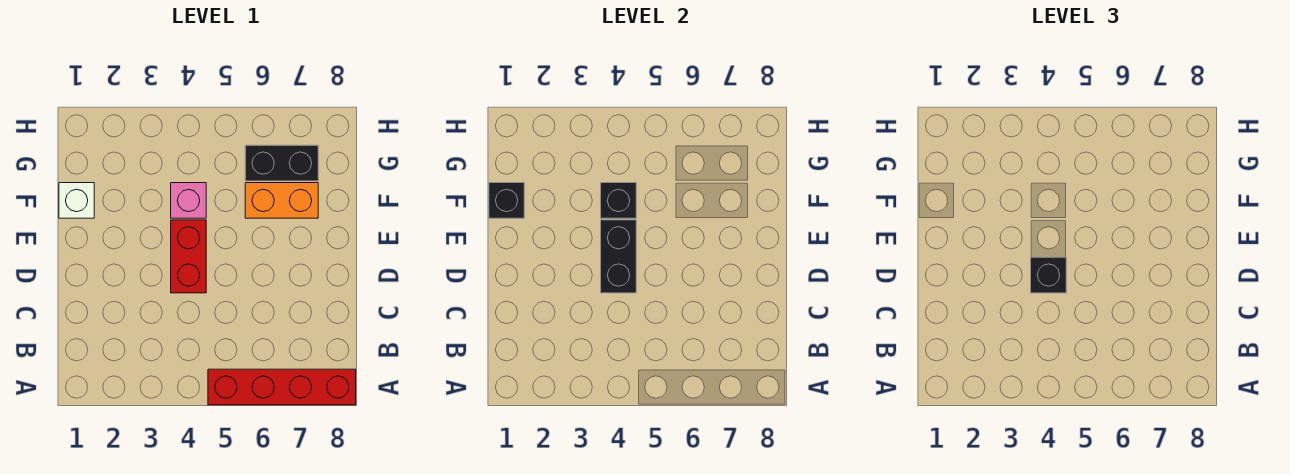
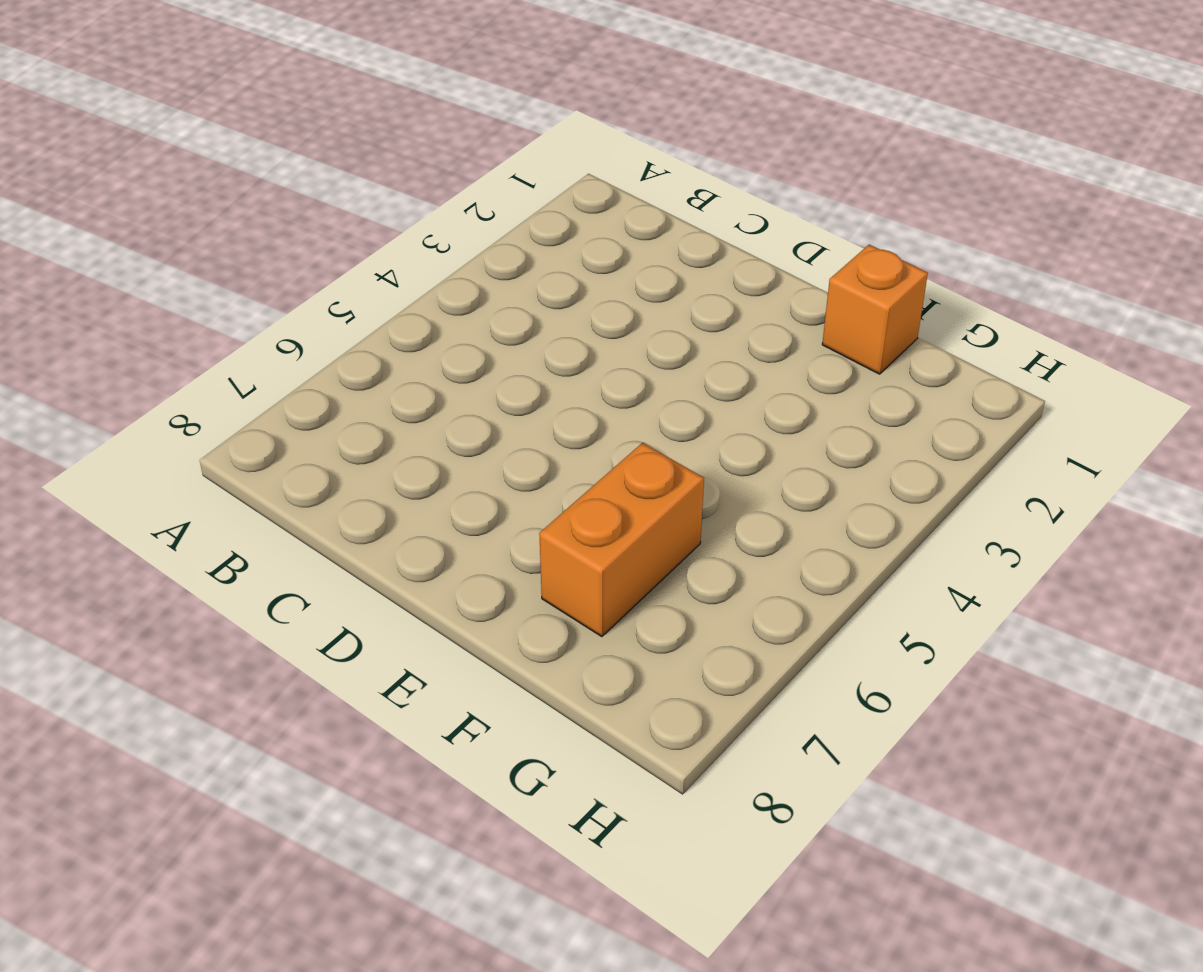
orange brick F1 level 1 -> white brick F1 level 1
none -> red brick A5:A8 level 1
none -> red brick D4:E4 level 1

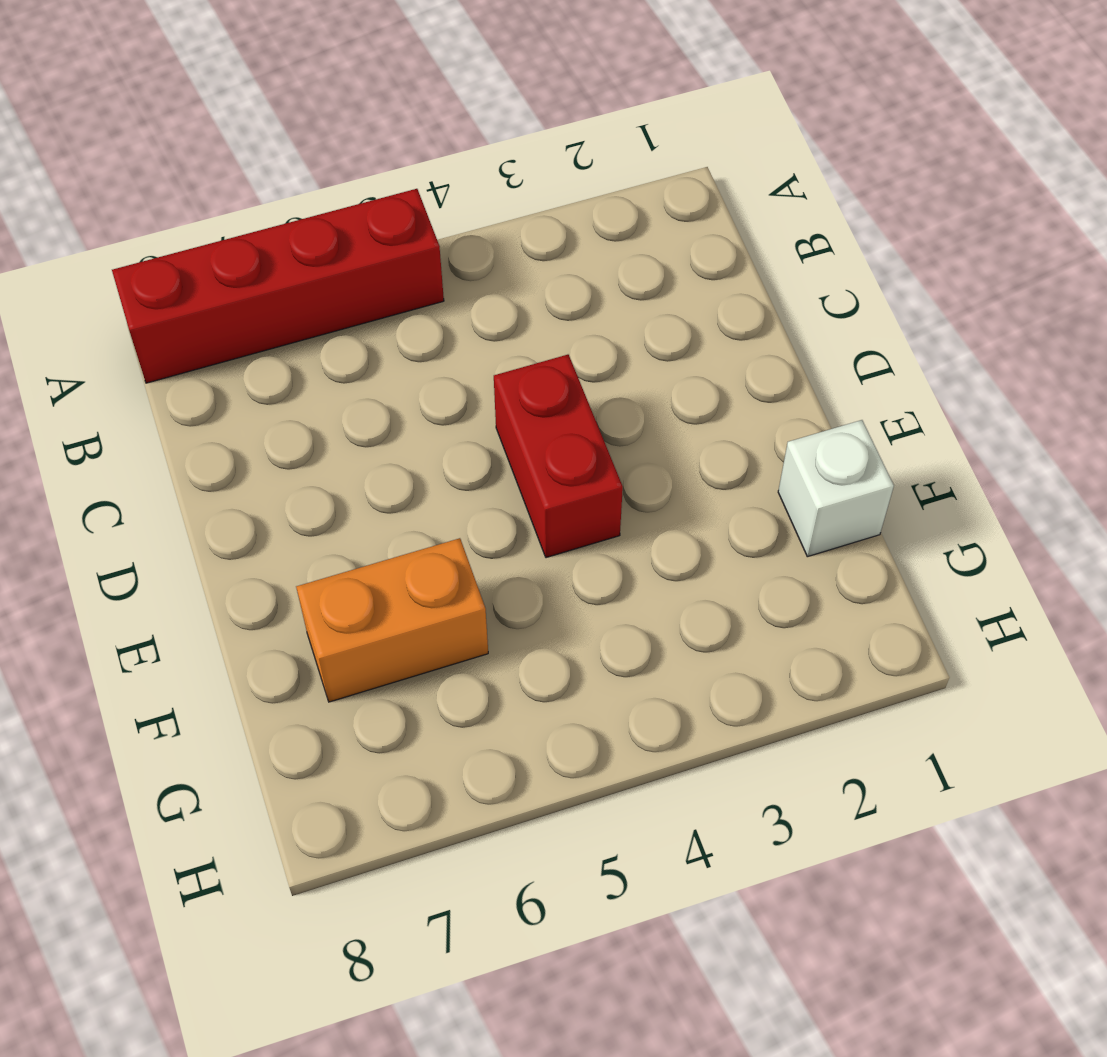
none -> pink brick F4 level 1
none -> black brick G6:G7 level 1

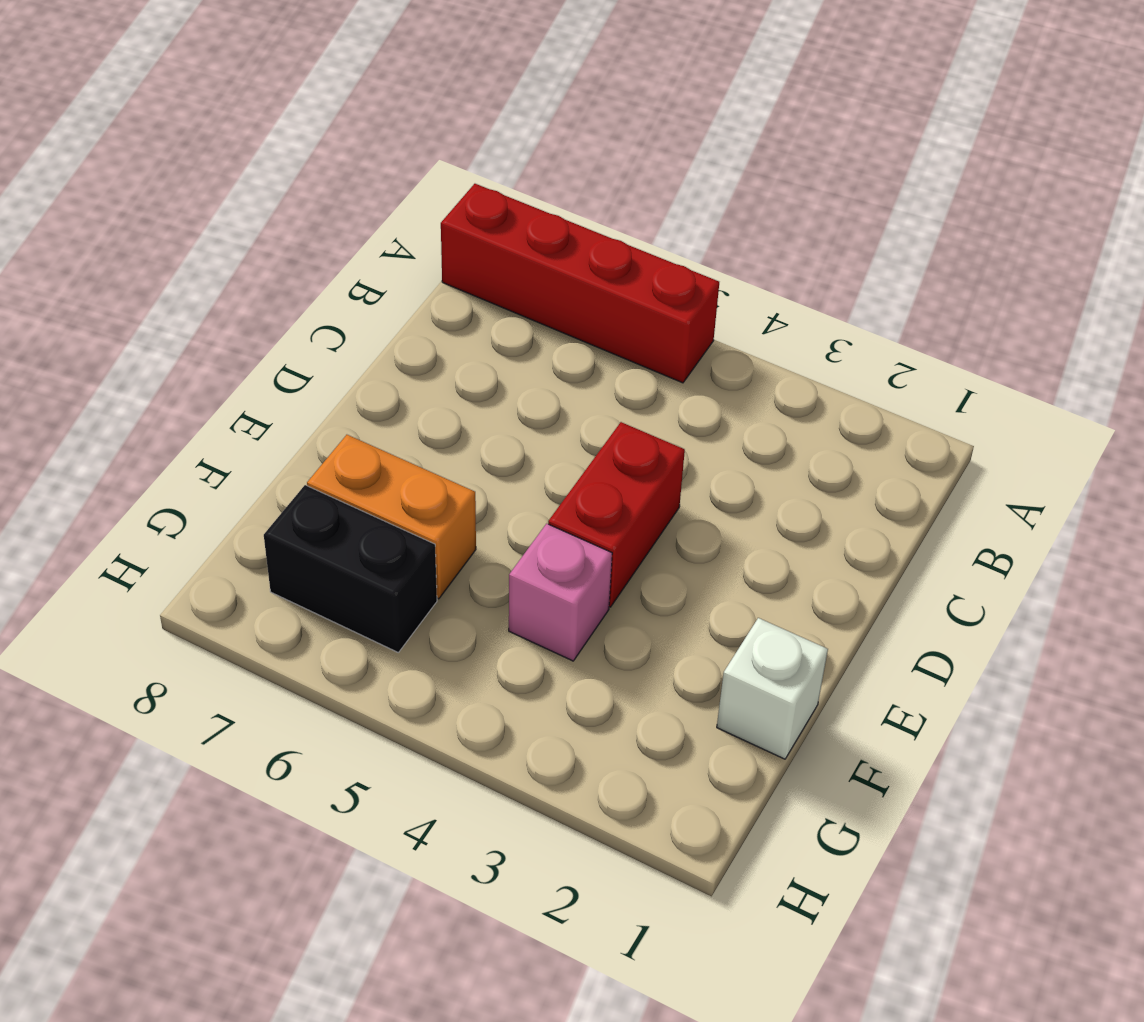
none -> black brick D4:E4 level 2
none -> black brick F1 level 2

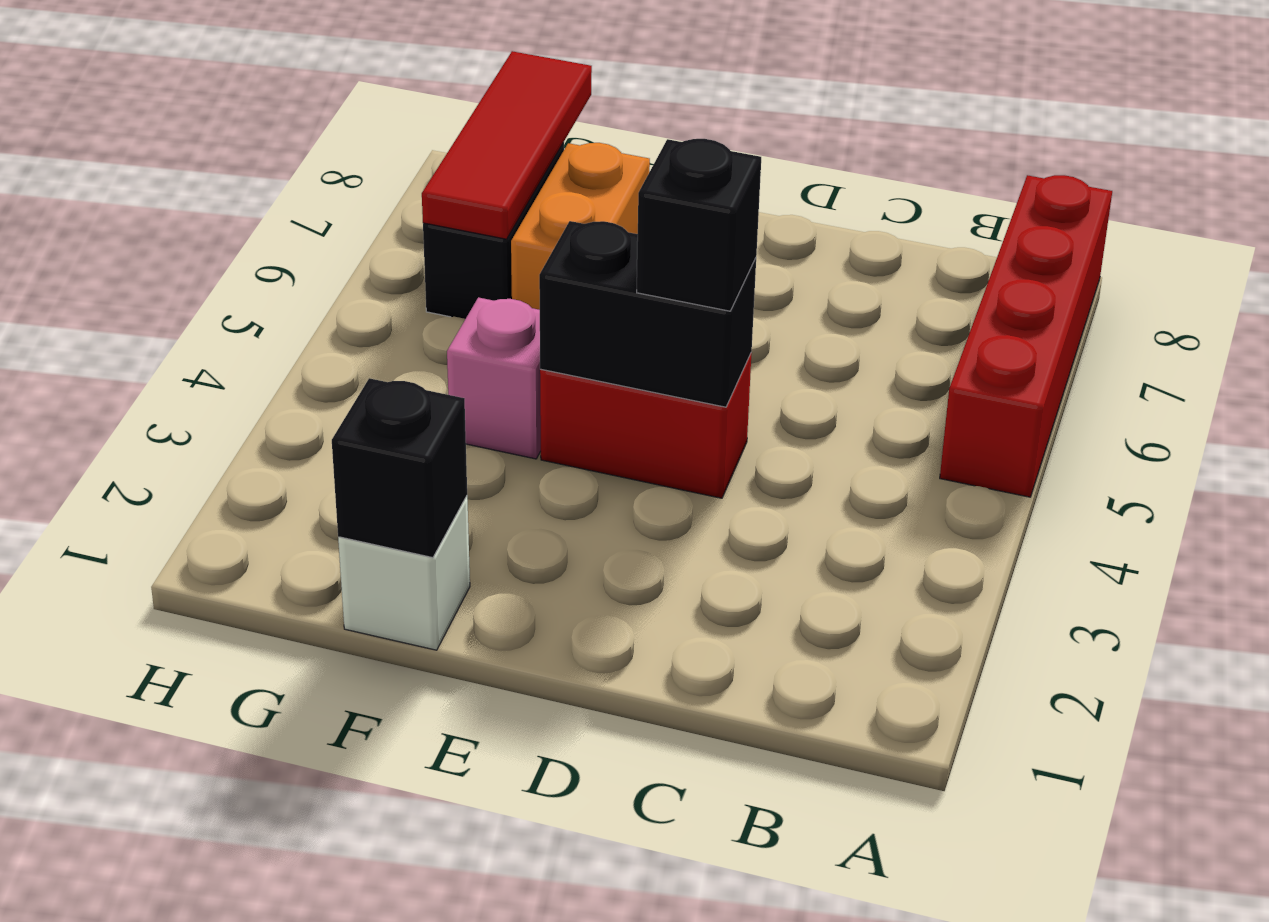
red tile G6:G8 level 2 -> none
none -> black brick F4 level 2

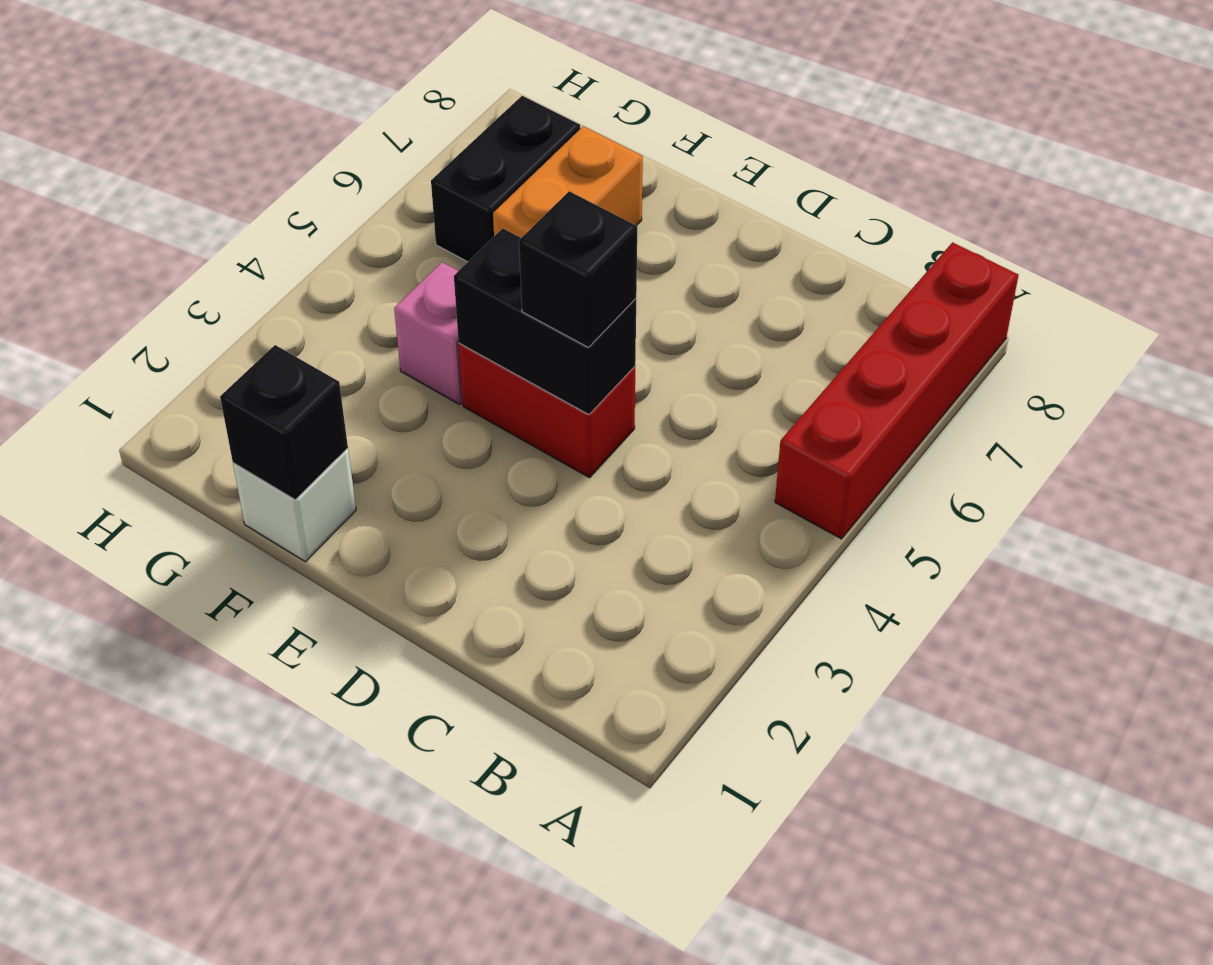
none -> black brick F4 level 2

